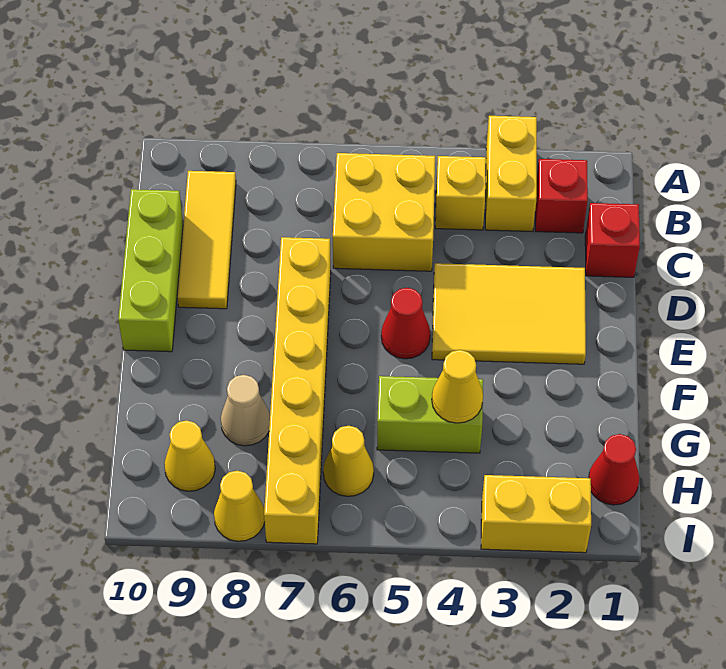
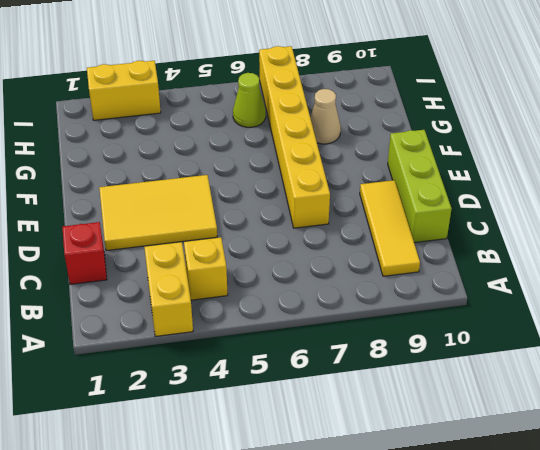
lime cone H6 level 1 -> yellow cone H6 level 1
none -> red brick B2 level 1
none -> yellow brick B5:C6 level 1
none -> red cone E5 level 1

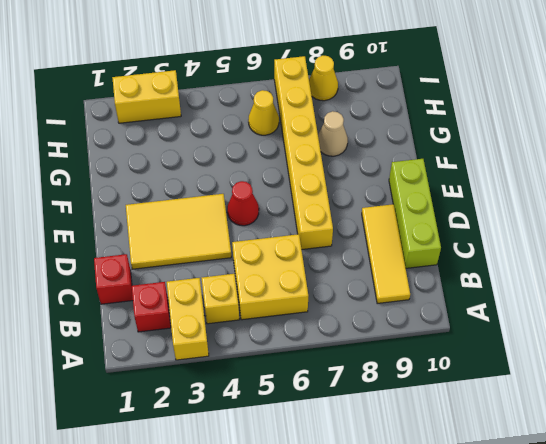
none -> lime brick G4:G5 level 1
none -> red cone H1 level 1
none -> yellow cone H9 level 1

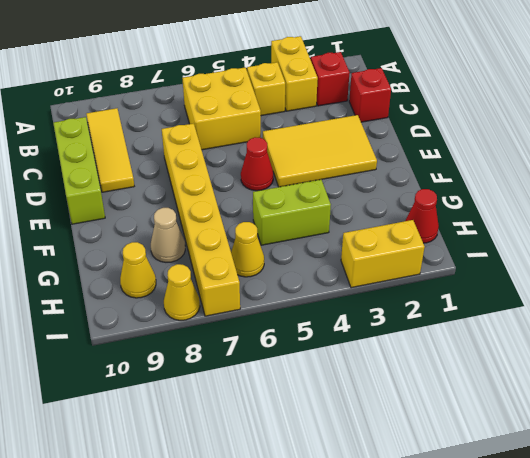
none -> yellow cone G4 level 2

